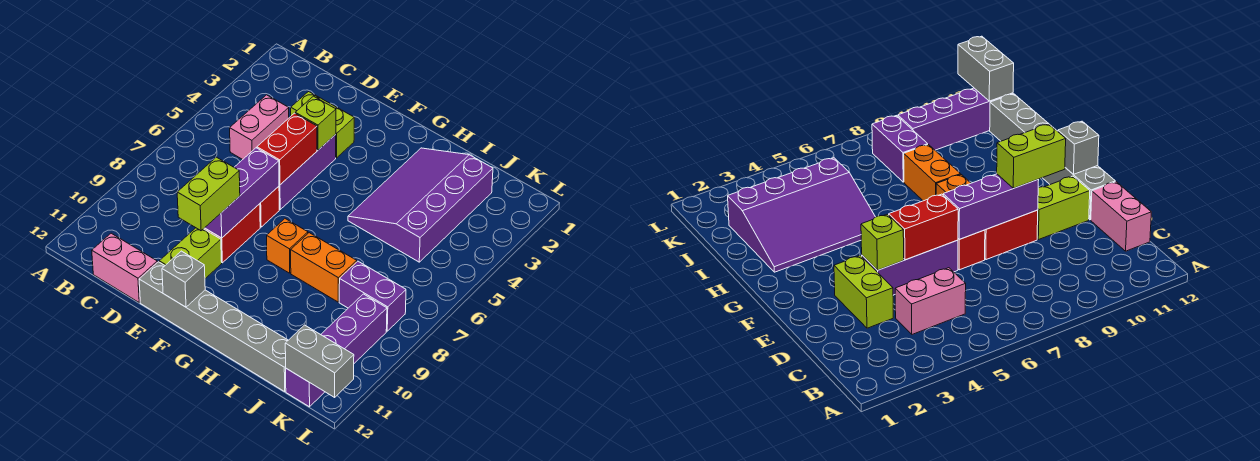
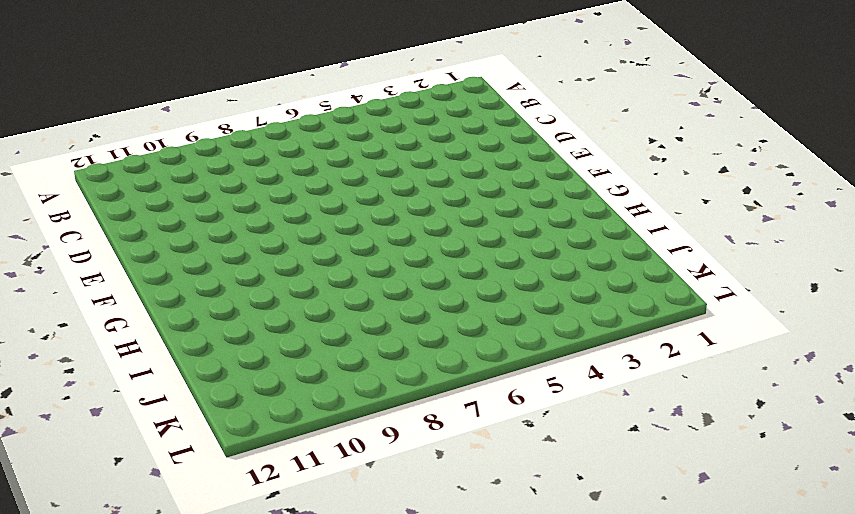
none -> pink brick C4:C5 level 1
none -> pink brick C12:D12 level 1
none -> lime brick D3:E3 level 1

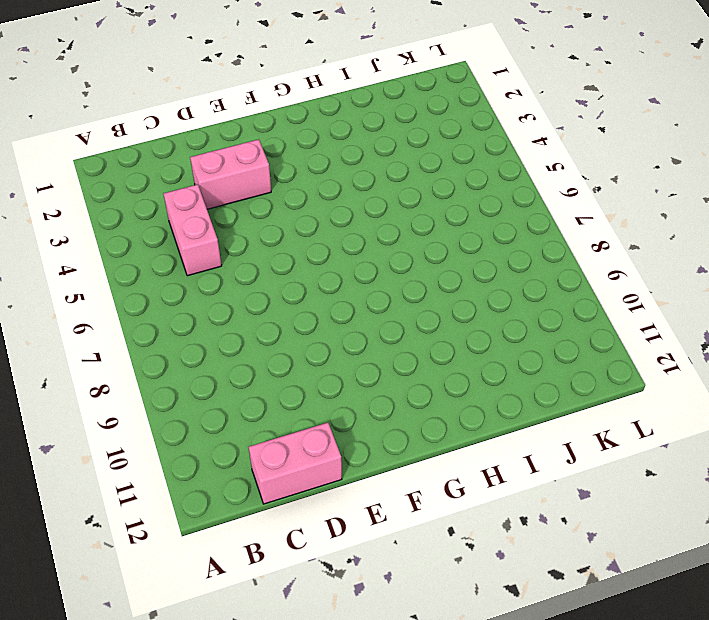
pink brick D3:E3 level 1 -> lime brick D3:E3 level 1
none -> purple brick E4:E6 level 1
none -> red brick E7 level 1
none -> red brick E8:E9 level 1

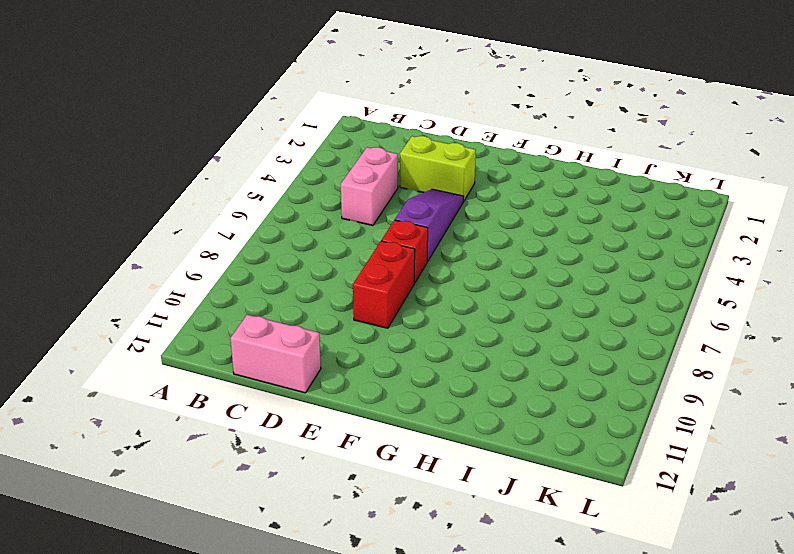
purple slope E4:E6 level 1 top 6 -> purple brick E4:E6 level 1
none -> lime brick E10:E11 level 1
none -> grey brick E12:J12 level 1
none -> orange brick G8 level 1

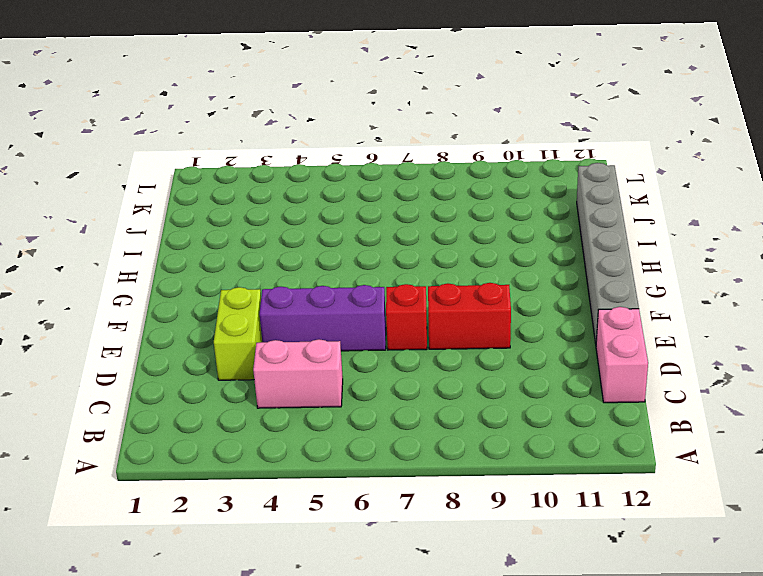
none -> lime brick E10:E11 level 1
none -> orange brick G8 level 1
none -> purple slope H2:J5 level 1 top J

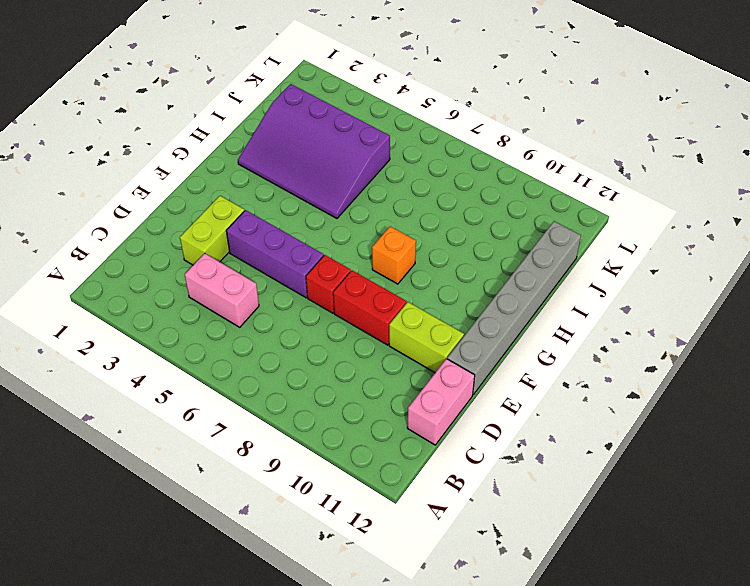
none -> orange brick H8:I8 level 1
none -> purple brick J8:K8 level 1
none -> purple brick K9:K12 level 1

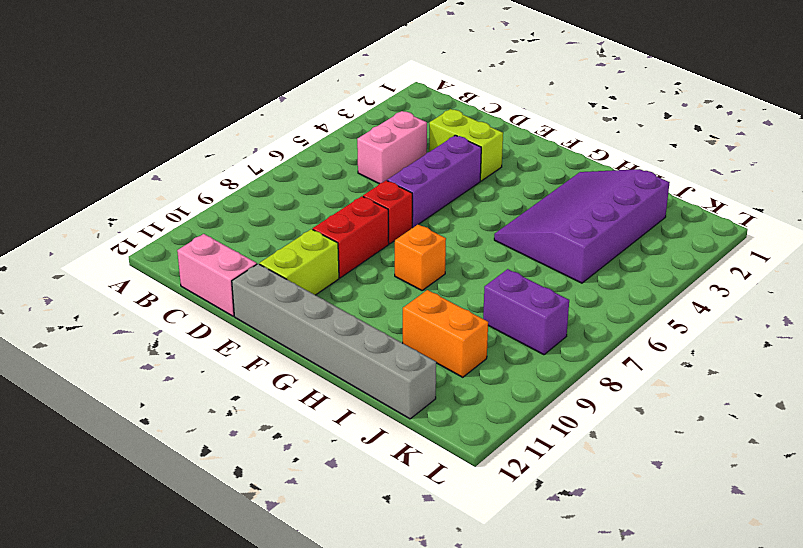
orange brick I10:J10 level 1 -> orange brick H8:I8 level 1
none -> purple brick K9:K12 level 1
none -> lime brick E4 level 2
none -> red brick E5:E6 level 2

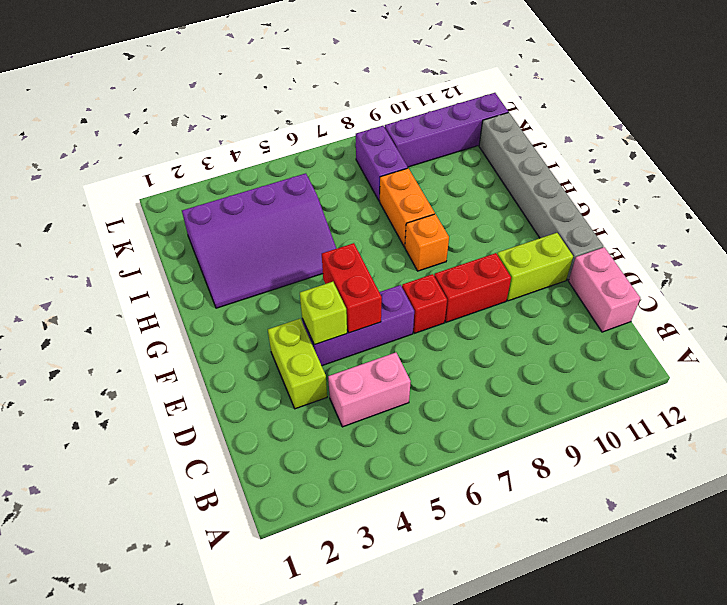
red brick E5:F5 level 2 -> red brick E5:E6 level 2
none -> purple brick E7:E9 level 2
none -> grey brick F12 level 2
none -> grey brick K12:L12 level 2

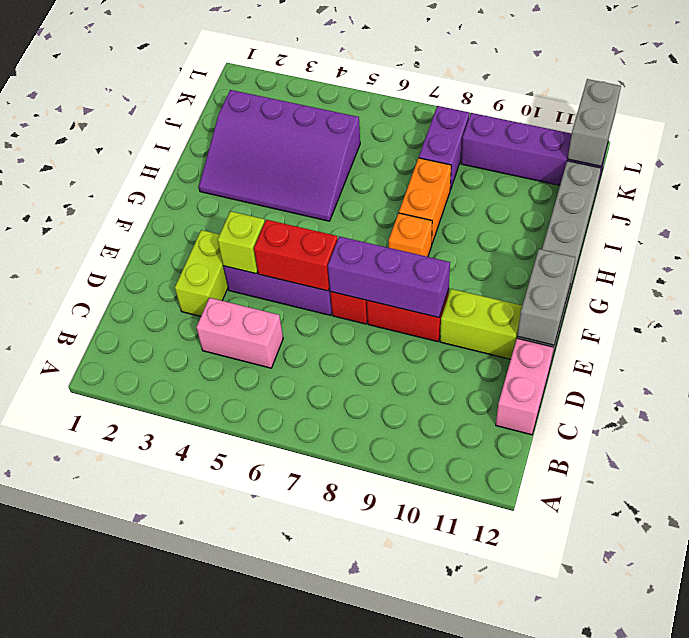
grey brick E12:F12 level 2 -> grey brick F12 level 2
none -> lime brick E9:E10 level 3

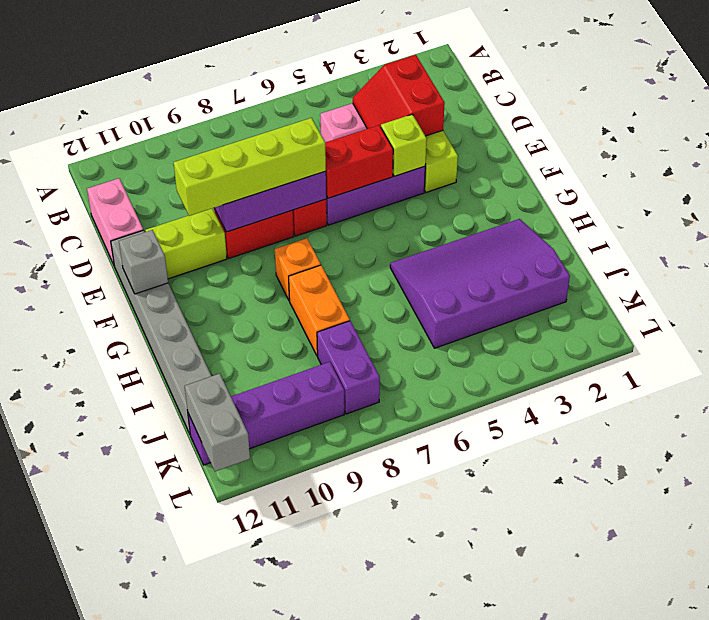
red slope C3:D4 level 2 top 3 -> none
lime brick E7:E10 level 3 -> lime brick E9:E10 level 3

